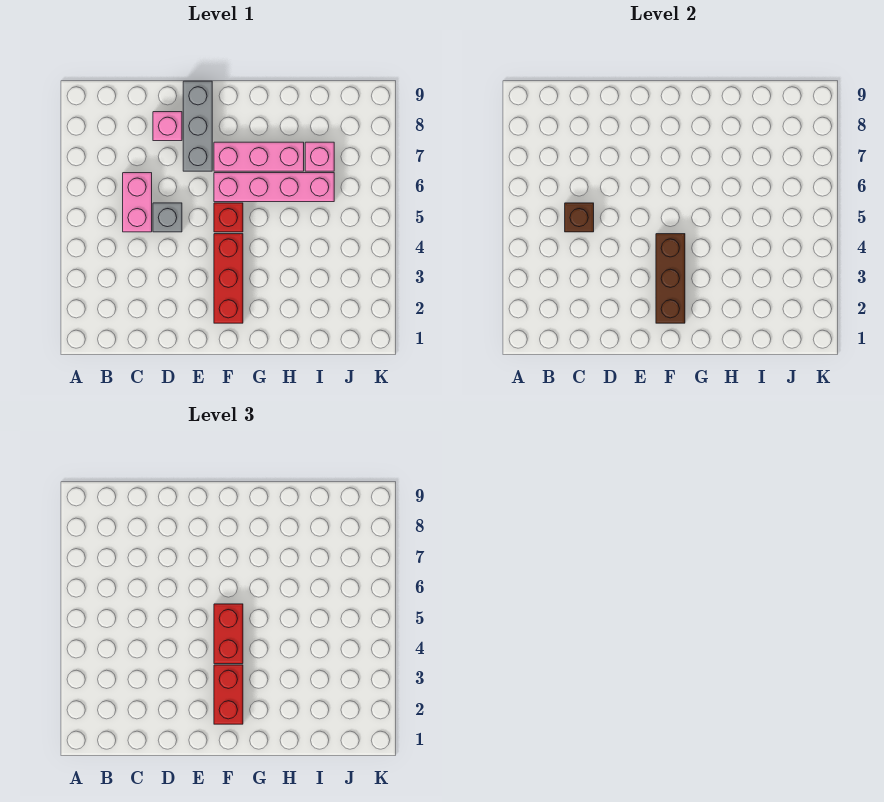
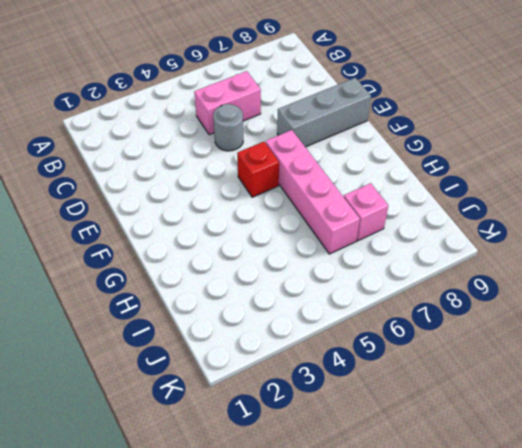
grey round brick D5 level 1 -> grey brick D5 level 1
none -> pink brick D8 level 1
none -> red brick F2:F4 level 1
none -> pink brick F7:H7 level 1

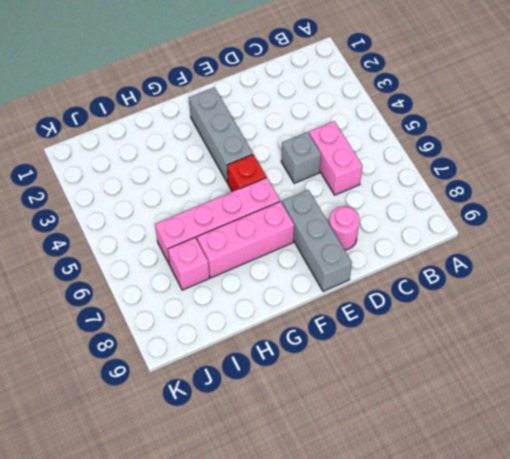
pink round brick D8 level 1 -> pink brick D8 level 1
grey brick F2:F4 level 1 -> red brick F2:F4 level 1
none -> brown brick C5 level 2
none -> brown brick F2:F4 level 2
none -> red brick F2:F3 level 3

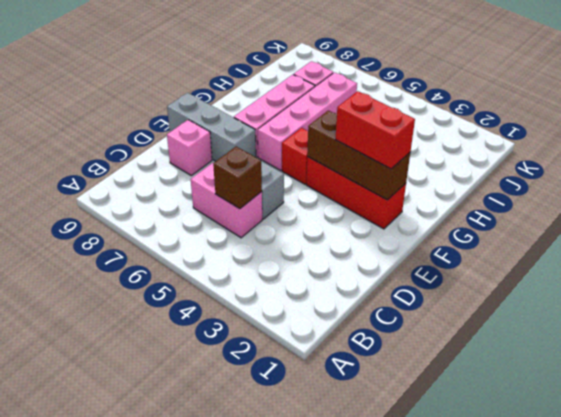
none -> red brick F4:F5 level 3

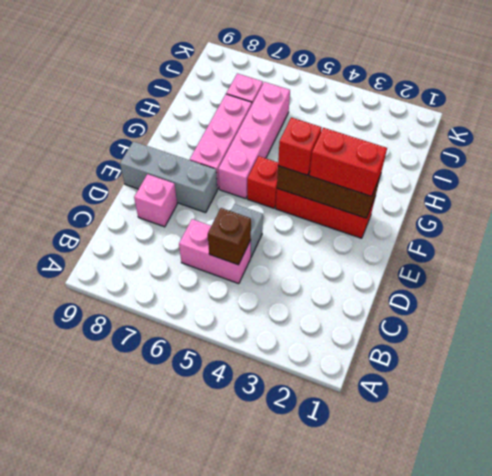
red brick F4 level 3 -> red brick F4:F5 level 3

